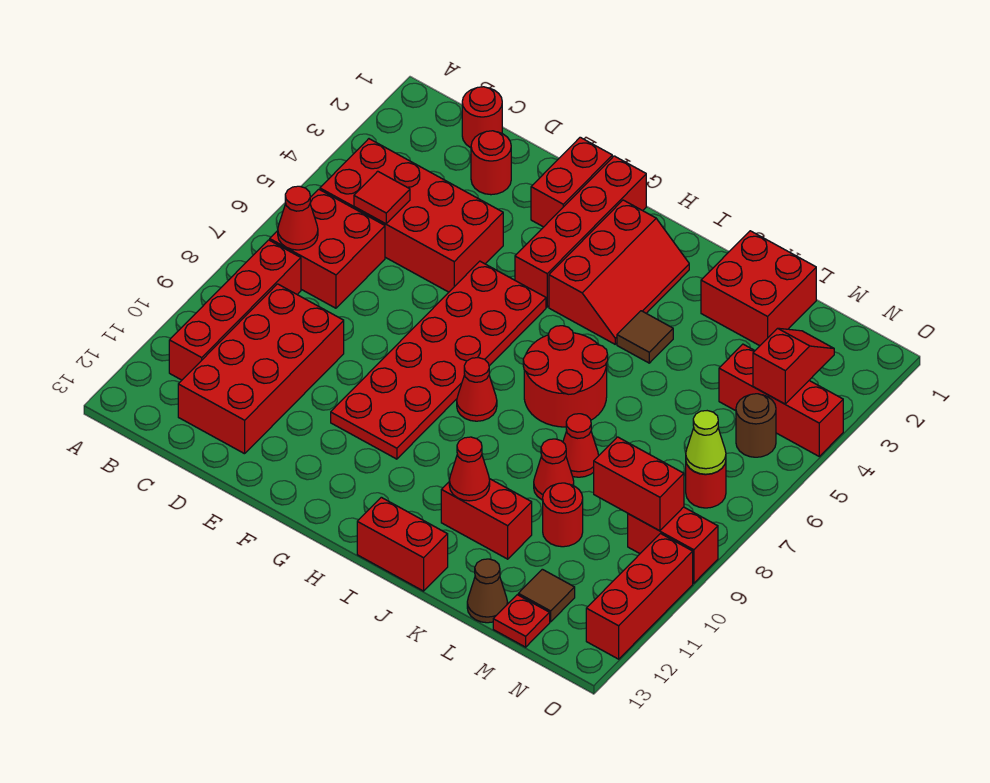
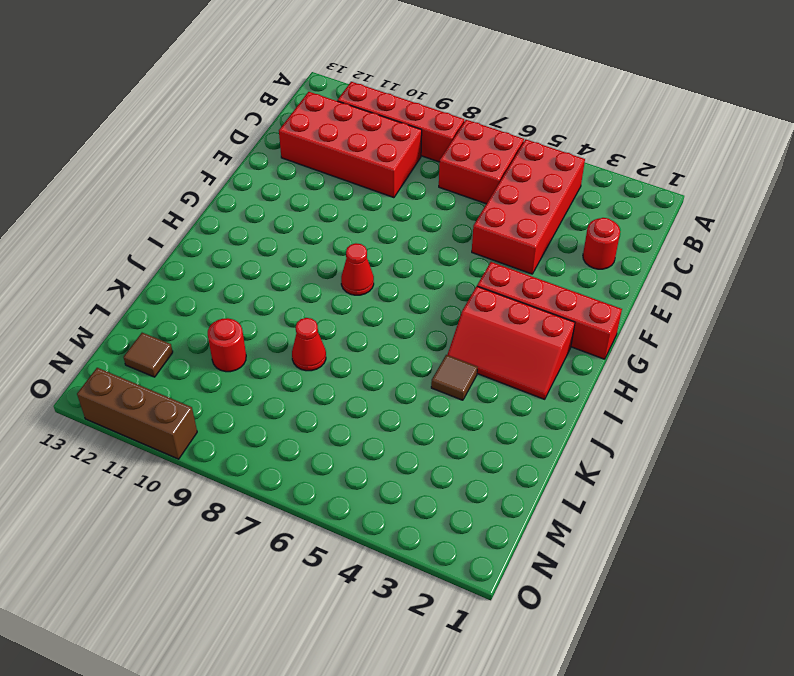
brown brick O10:O12 level 1 -> red brick O10:O12 level 1
none -> red round brick C1 level 1
none -> red brick F1:F2 level 1
none -> red plate F5:G10 level 1
none -> red round brick I6:J7 level 1

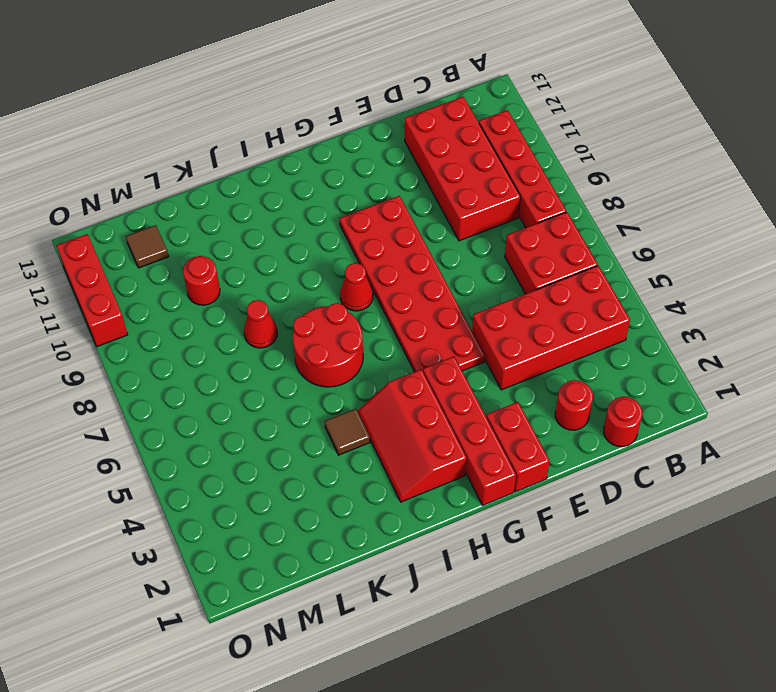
none -> red brick I13:J13 level 1
none -> red brick J11:K11 level 1
none -> red brick K1:L2 level 1
none -> red cone K9 level 1

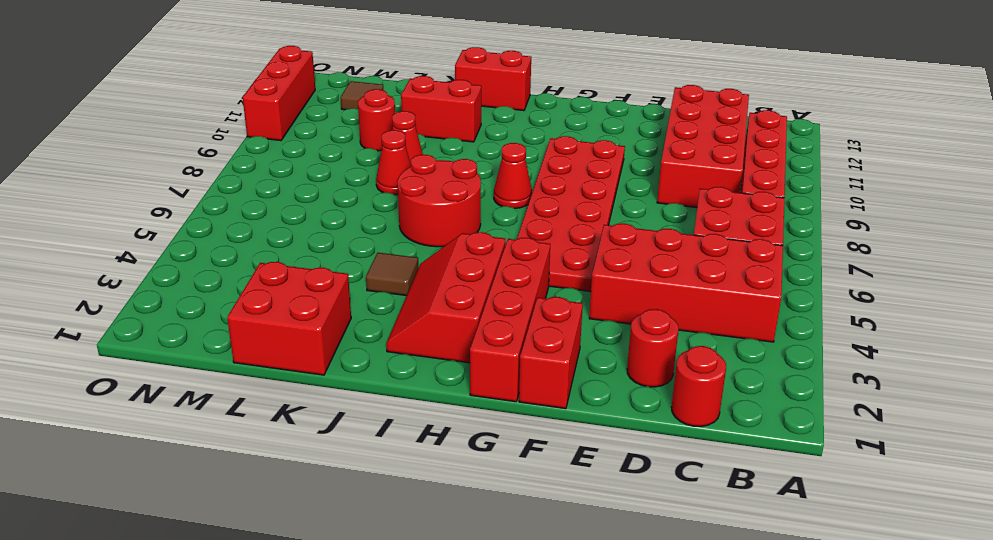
none -> brown cone L13 level 1
none -> red brick M4:O4 level 1
none -> red plate M13 level 1
none -> brown round brick N5 level 1

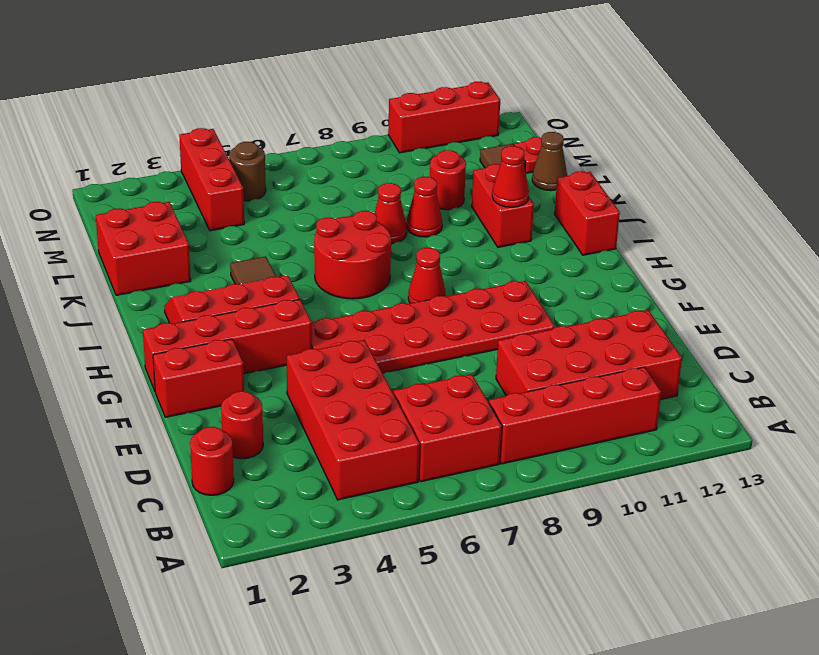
none -> red round brick N7 level 1
none -> red brick N9:O9 level 1
none -> red cone B7 level 2
none -> red tile C5 level 2

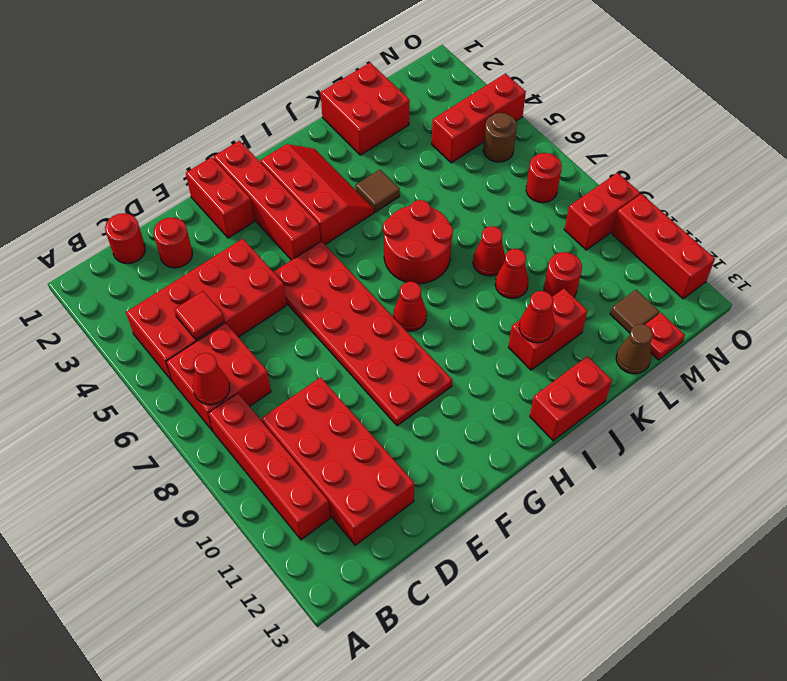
none -> red brick M9:N9 level 2
none -> red slope N3:N4 level 2 top 4
none -> lime cone N7 level 2

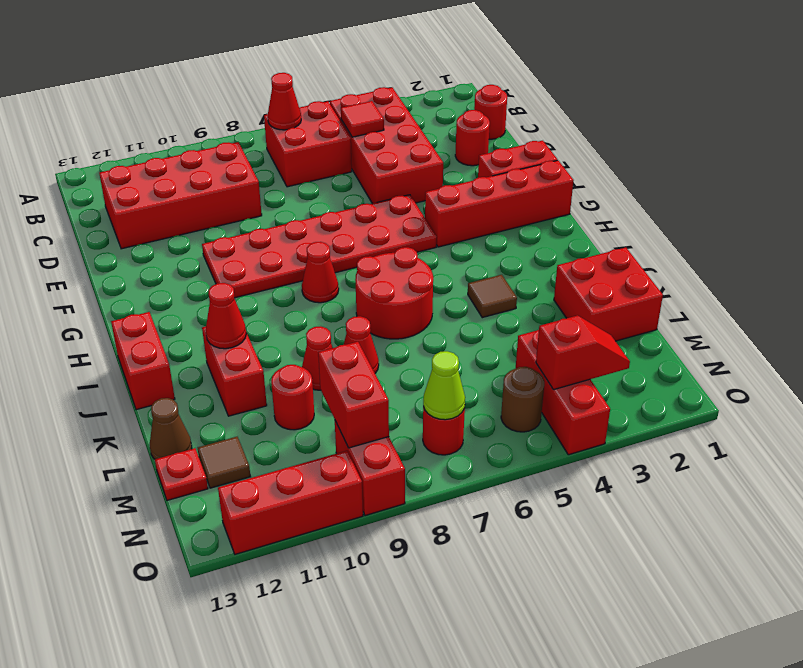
none -> red brick B8:B11 level 1
none -> red slope H2:I4 level 1 top H

